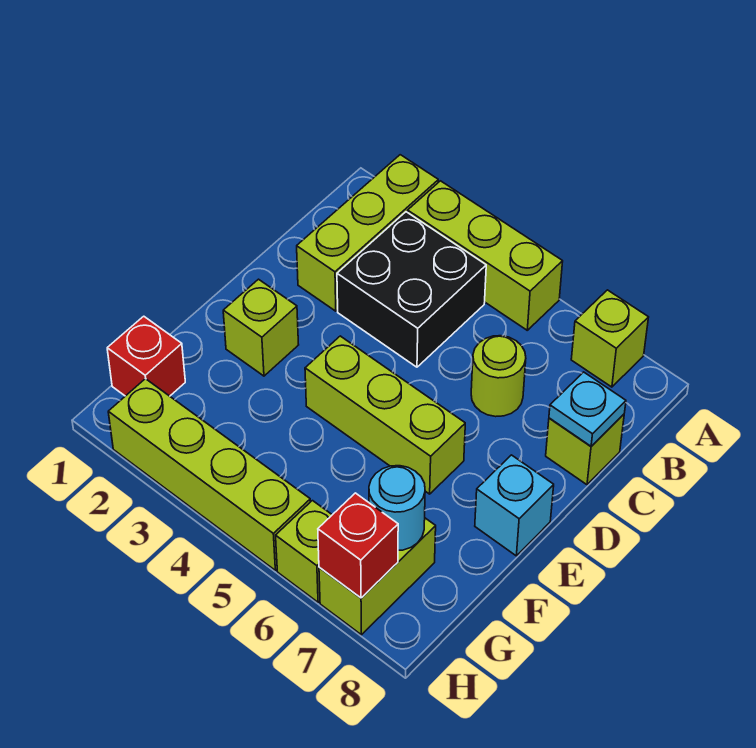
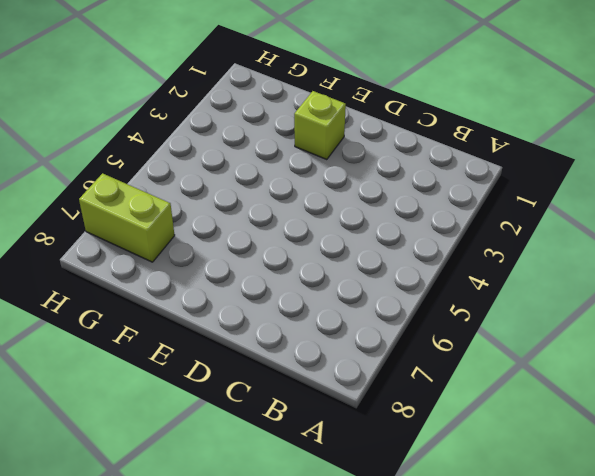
none -> lime brick A2:C2 level 1
none -> lime brick A3:A5 level 1
none -> lime brick A7 level 1

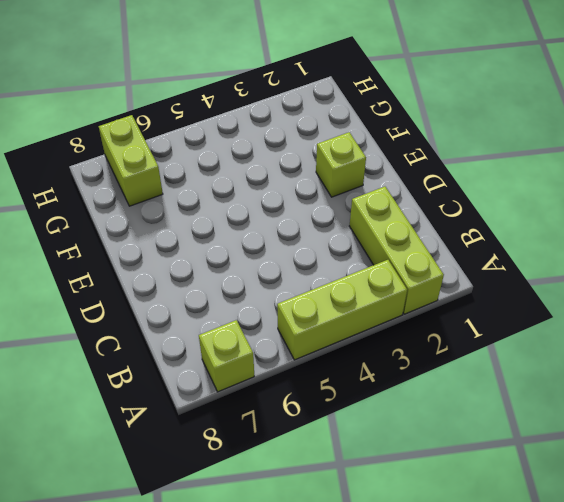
none -> black brick B3:C4 level 1
none -> lime round brick C6 level 1
none -> lime brick C8 level 1

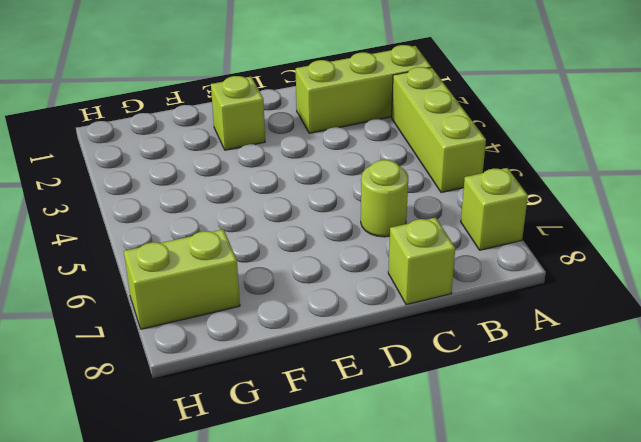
none -> black brick B3:C4 level 1
none -> lime brick E4:E6 level 1
none -> cyan brick E8 level 1

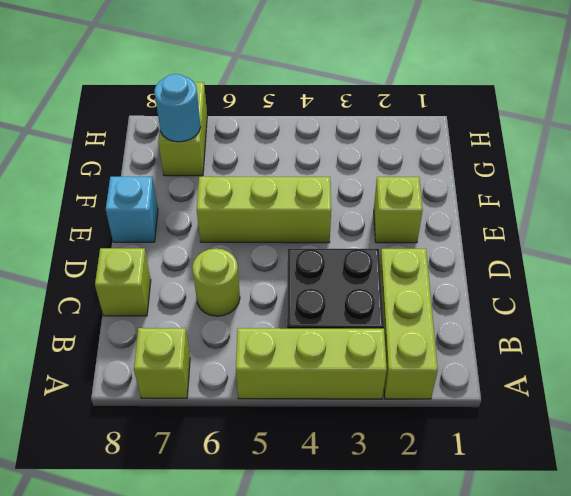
none -> red brick G1 level 1
none -> lime brick H2:H5 level 1
none -> lime brick H6 level 1

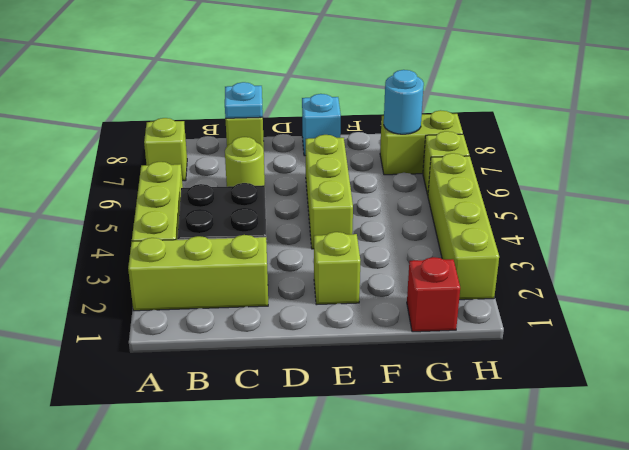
none -> red brick H7 level 2

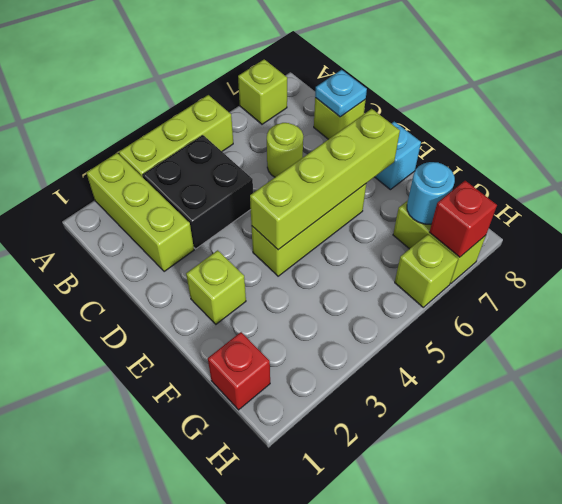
lime brick E4:E7 level 2 -> lime brick H2:H5 level 1

